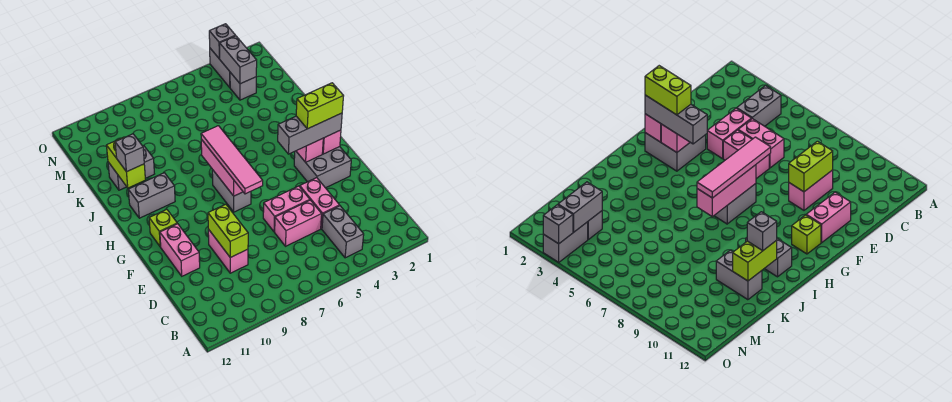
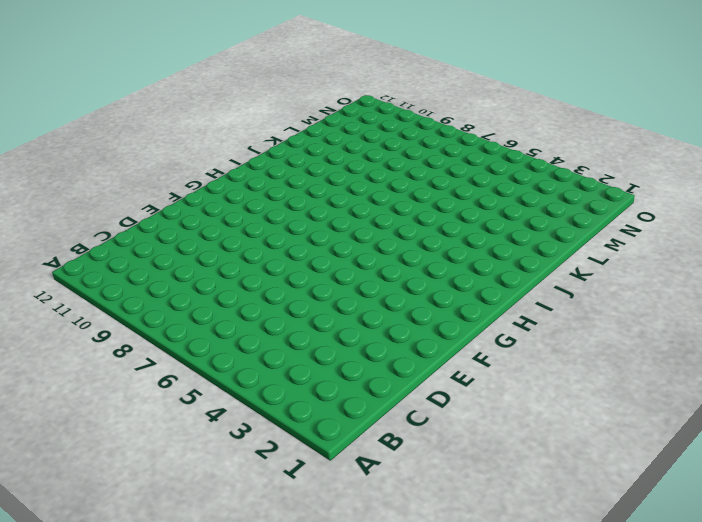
none -> grey brick B4:C4 level 1
none -> pink brick D4:E4 level 1
none -> pink brick D5:D6 level 1

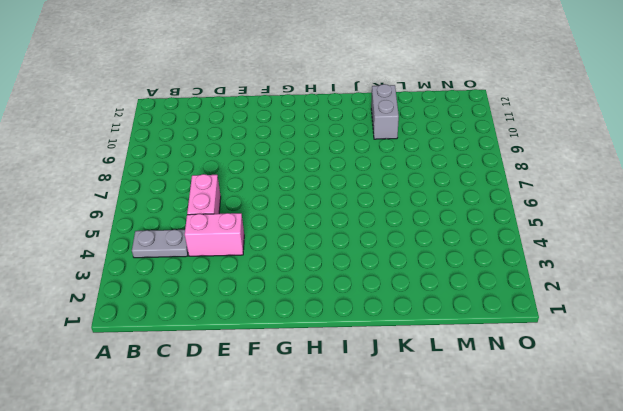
grey plate B4:C4 level 1 -> grey brick B4:C4 level 1
none -> pink brick D9:E9 level 1
none -> pink brick E5:E6 level 1
none -> pink brick E11:F11 level 1

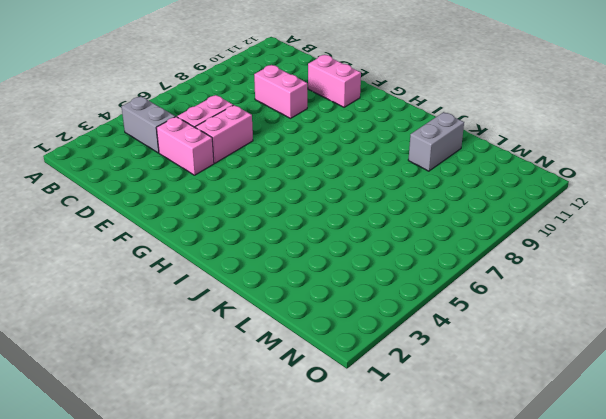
none -> grey brick F2:G3 level 1
none -> grey brick G7:H7 level 1
none -> lime brick G11 level 1

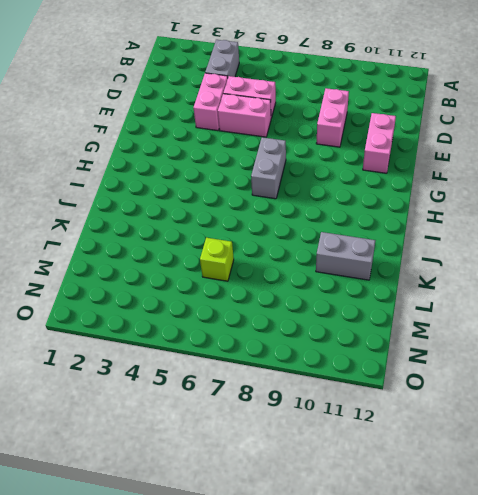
lime brick L6 level 1 -> lime brick G11 level 1
none -> grey brick F2:G3 level 1
none -> grey brick I10:I11 level 1
none -> grey brick M3 level 1

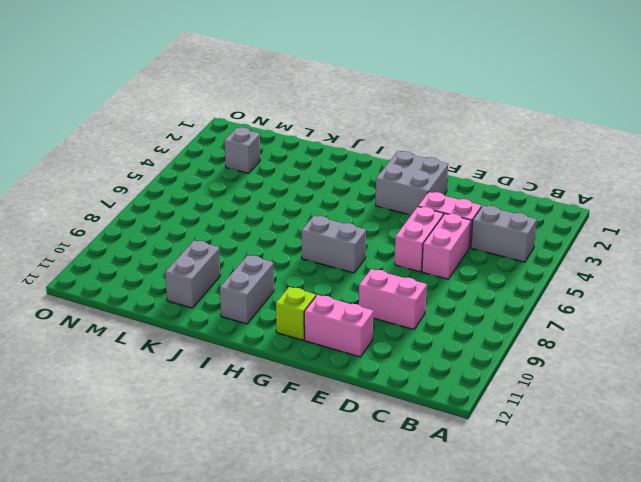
none -> grey brick N3:O3 level 1
none -> lime brick D9:E9 level 2
none -> pink brick G2 level 2

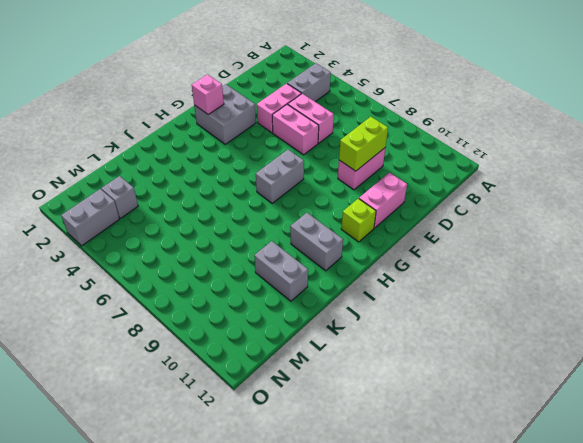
none -> pink brick G3 level 2
none -> pink brick G7:I7 level 2
none -> lime brick J11:K11 level 2

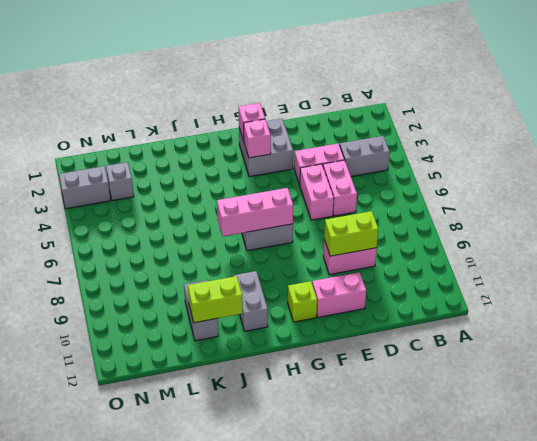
none -> grey brick M3:N3 level 2
none -> grey brick O3 level 2
none -> pink tile F7:I7 level 3

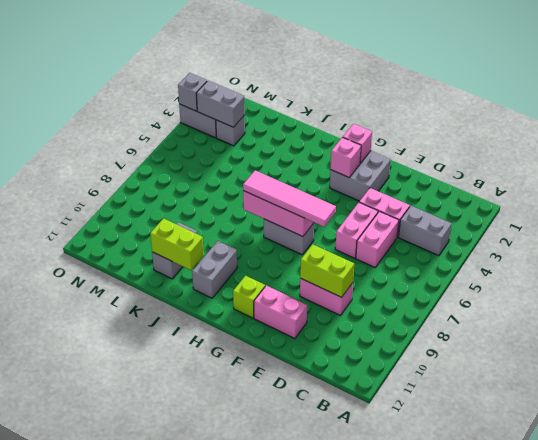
none -> grey brick G2:G4 level 3
none -> grey brick J11 level 3
none -> lime brick G2:G3 level 4

